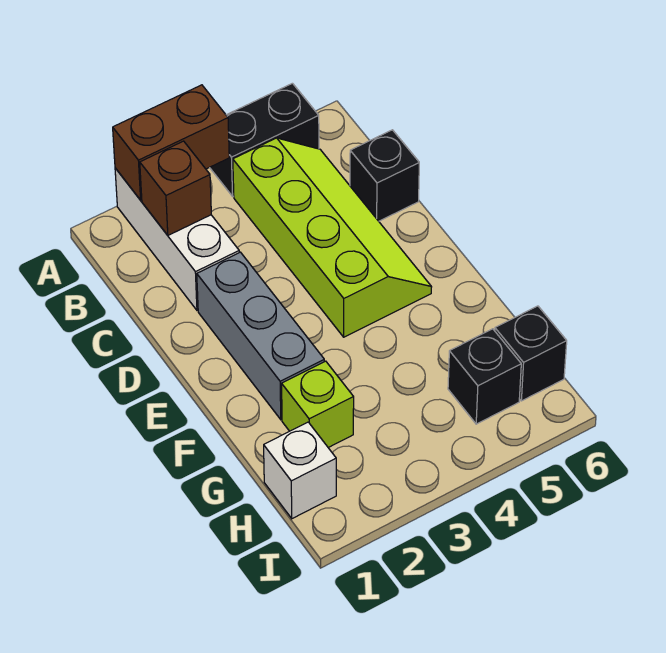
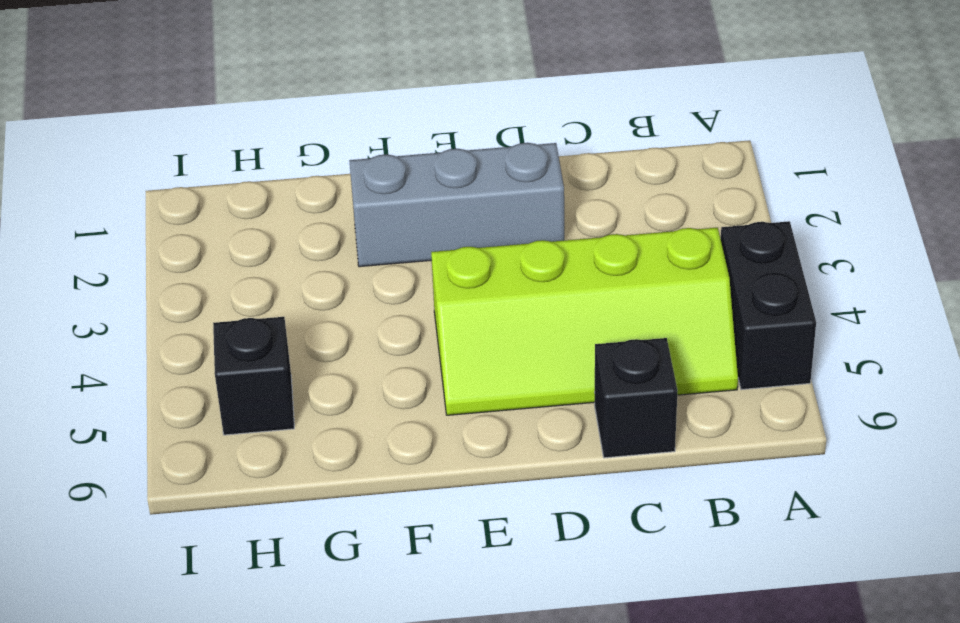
none -> white brick A2:C2 level 1
none -> lime brick G2 level 1

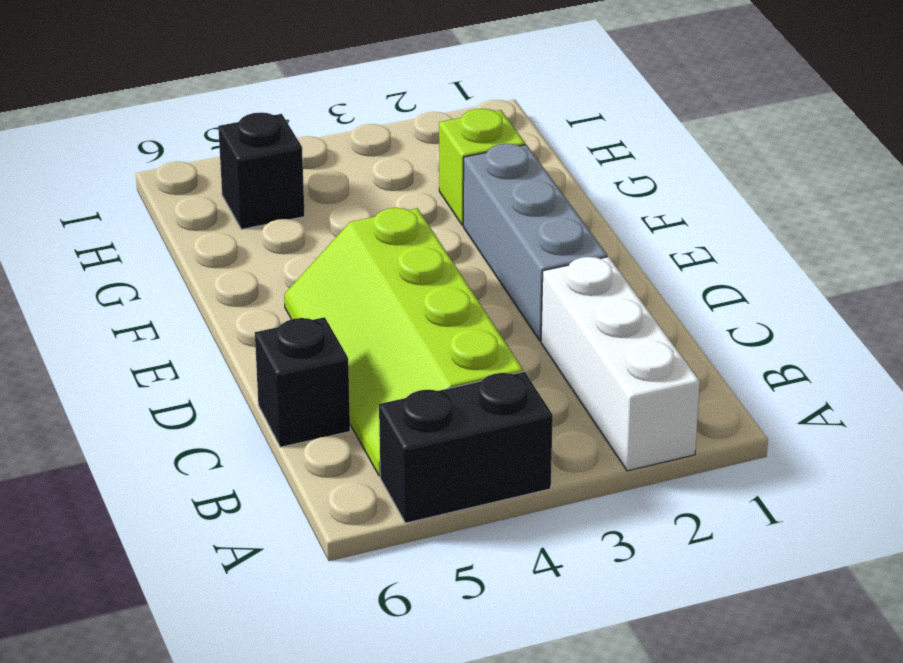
none -> white brick H1 level 1
none -> black brick H6 level 1

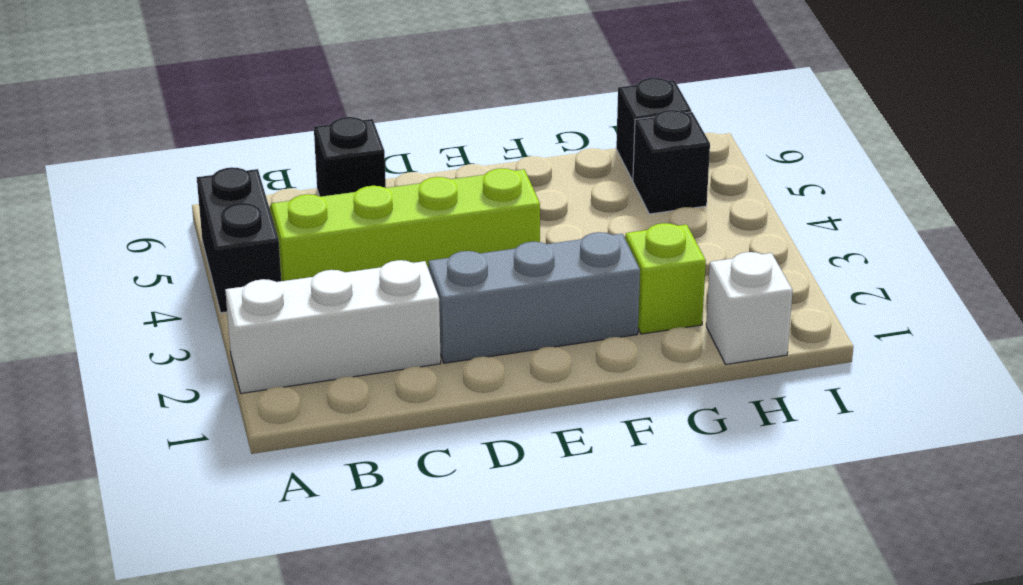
none -> brown brick A2:A3 level 2
none -> brown brick B2 level 2

